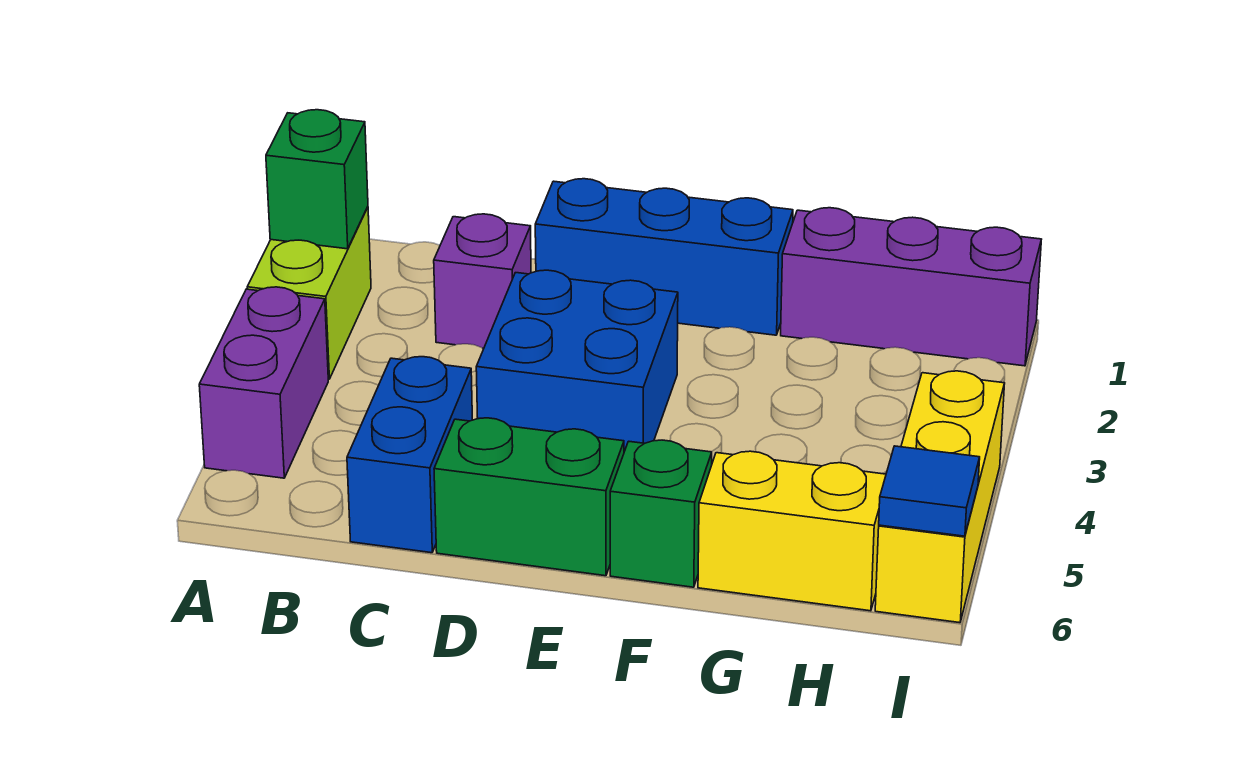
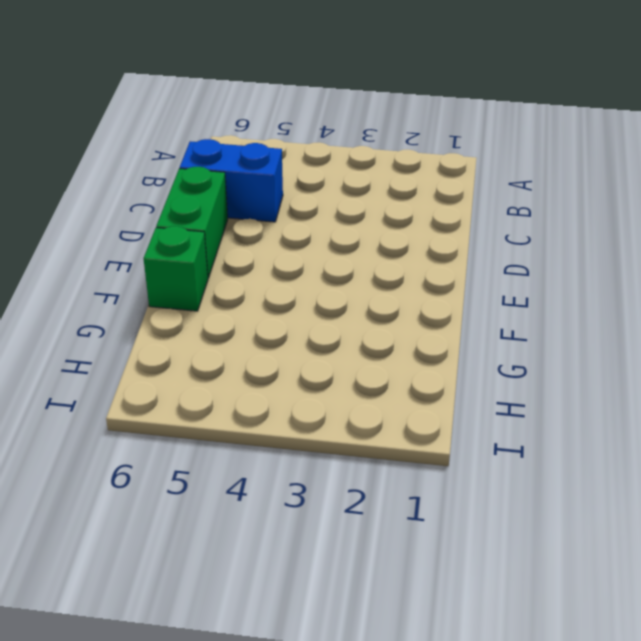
none -> lime brick A2:A3 level 1
none -> purple brick A4:A5 level 1
none -> purple brick C2 level 1

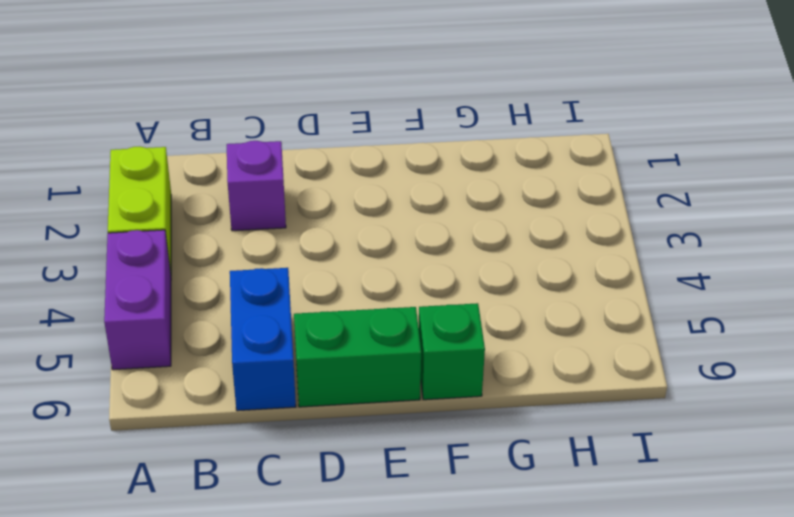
none -> blue brick D1:F1 level 1
none -> blue brick D3:E4 level 1
none -> purple brick G1:I1 level 1

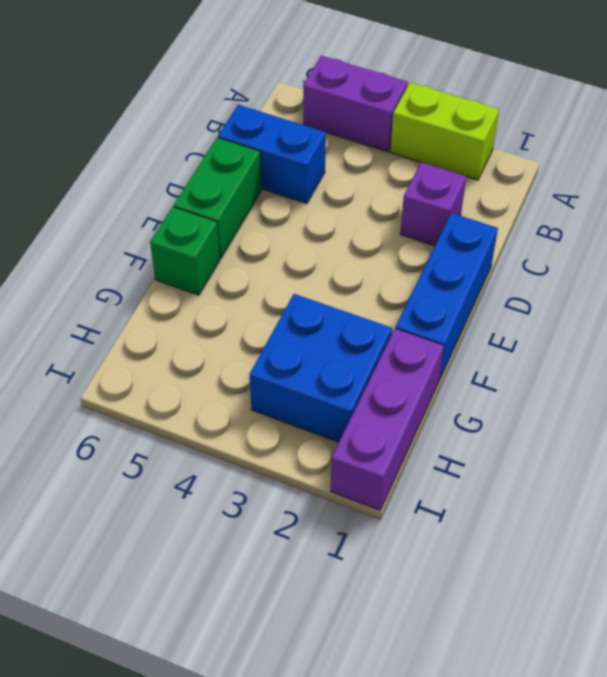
blue brick G2:H3 level 1 -> blue brick D3:E4 level 1
none -> yellow brick G6:H6 level 1
none -> yellow brick I4:I6 level 1
none -> green brick A2 level 2

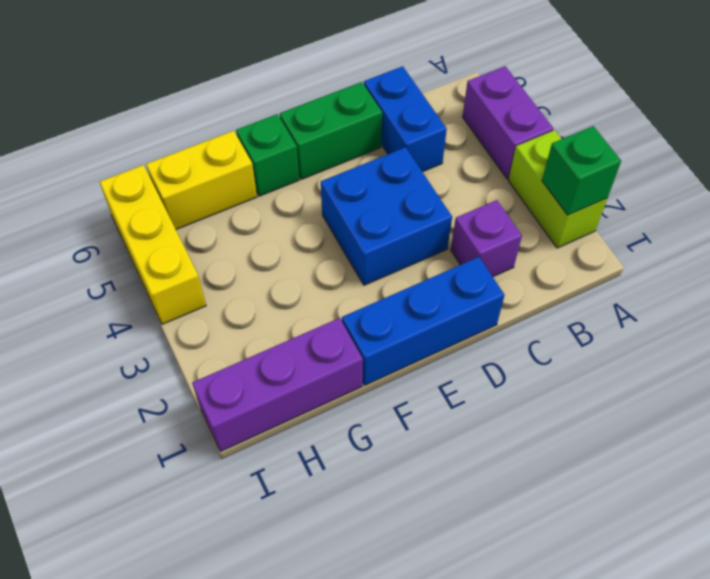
none -> blue tile I6 level 2

